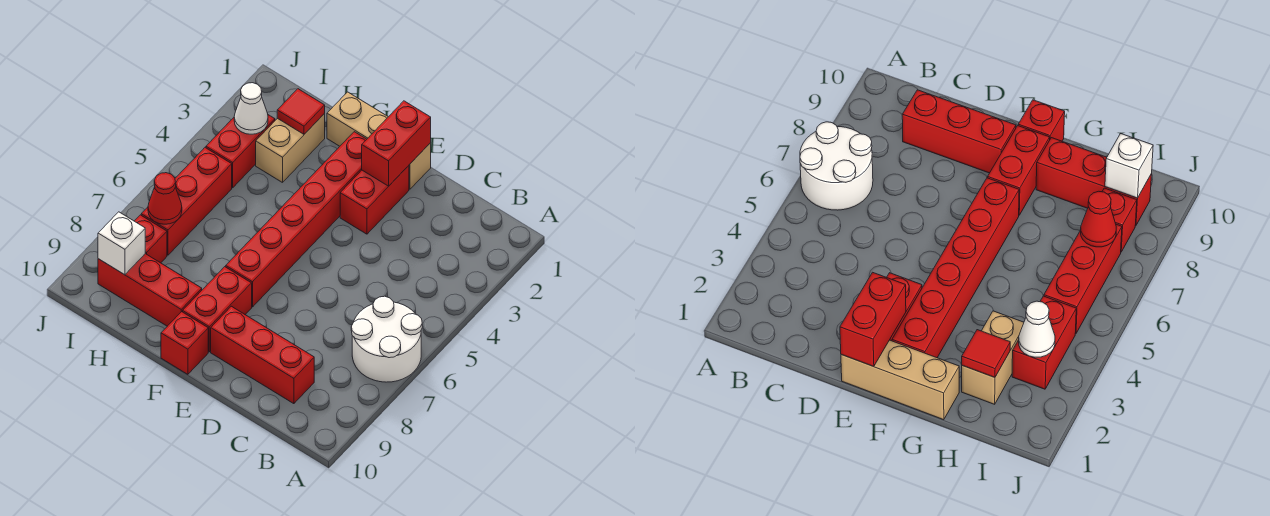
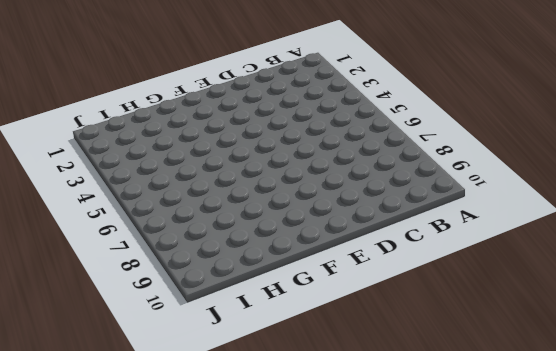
none -> white round brick A6:B7 level 1
none -> red brick C9:E9 level 1
none -> tan brick E1:G1 level 1

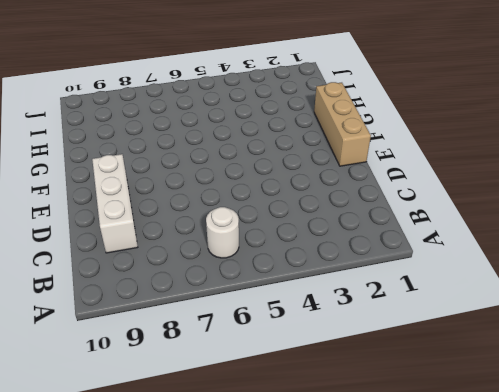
white round brick B6 level 1 -> white round brick A6:B7 level 1
white brick C9:E9 level 1 -> red brick C9:E9 level 1
none -> red brick E2:E3 level 1
none -> red brick F2:F7 level 1
none -> red brick F8:F9 level 1

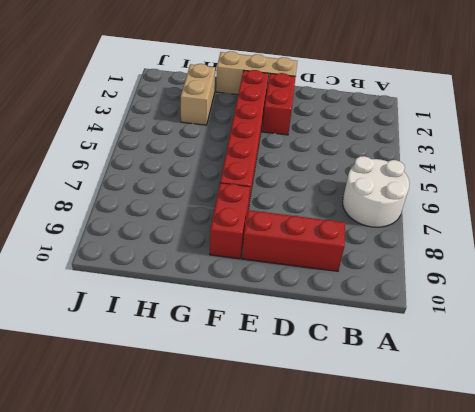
none -> red brick F10 level 1
none -> red brick G9:I9 level 1
none -> red brick I3:I4 level 1

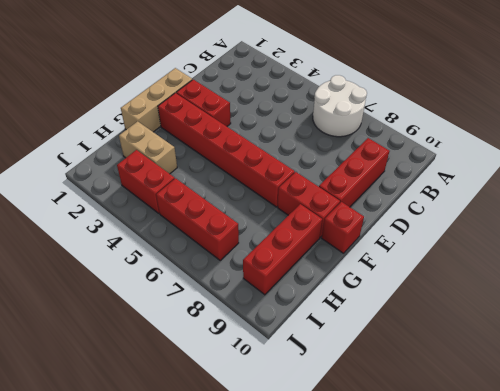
none -> red brick I8 level 1
none -> red brick E1:E2 level 2
none -> red tile H2 level 2

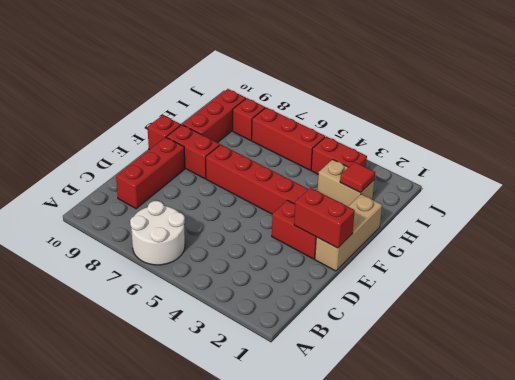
none -> white cone I3 level 2
none -> red cone I7 level 2
none -> white brick I9 level 2

